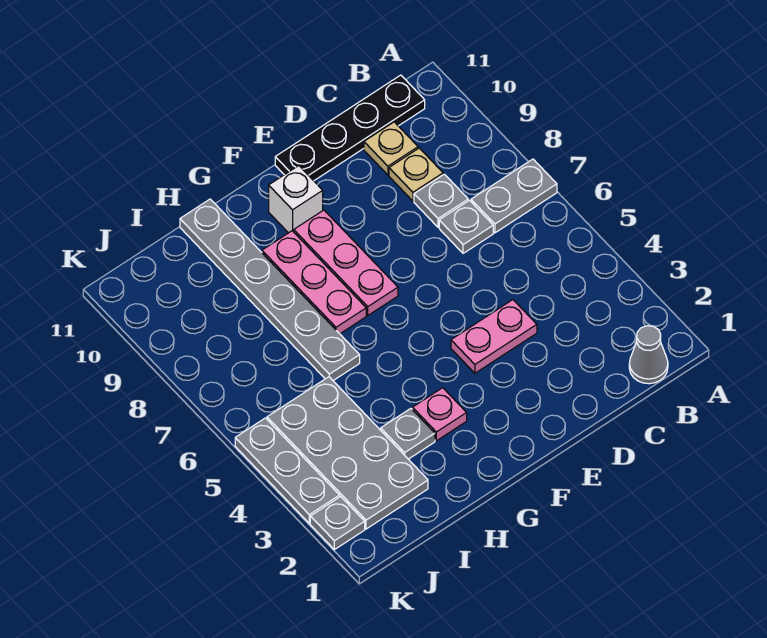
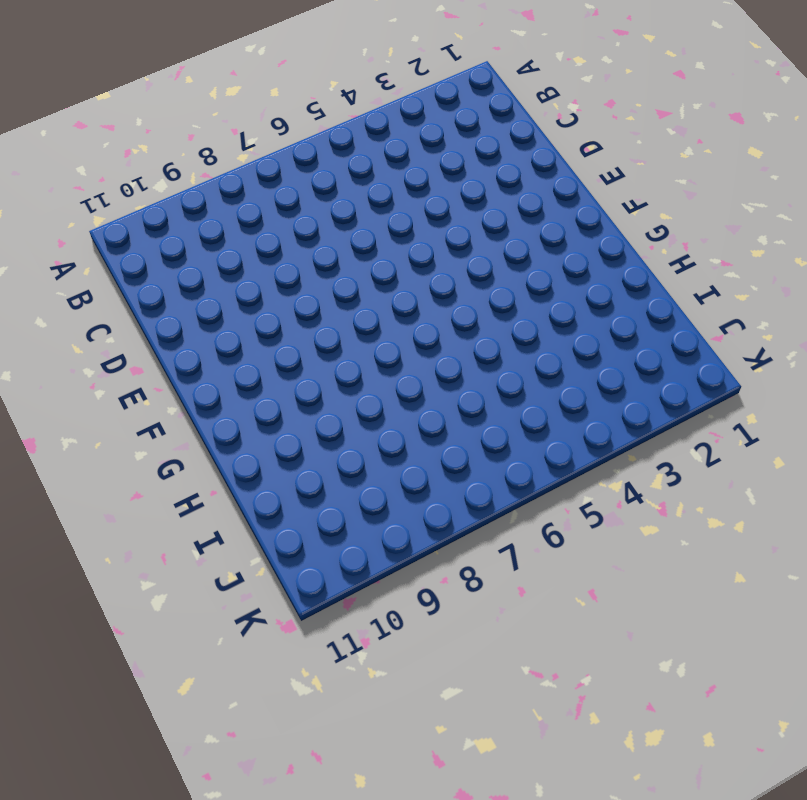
none -> grey plate A7:B7 level 1
none -> grey cone B1 level 1
none -> black plate B11:E11 level 1

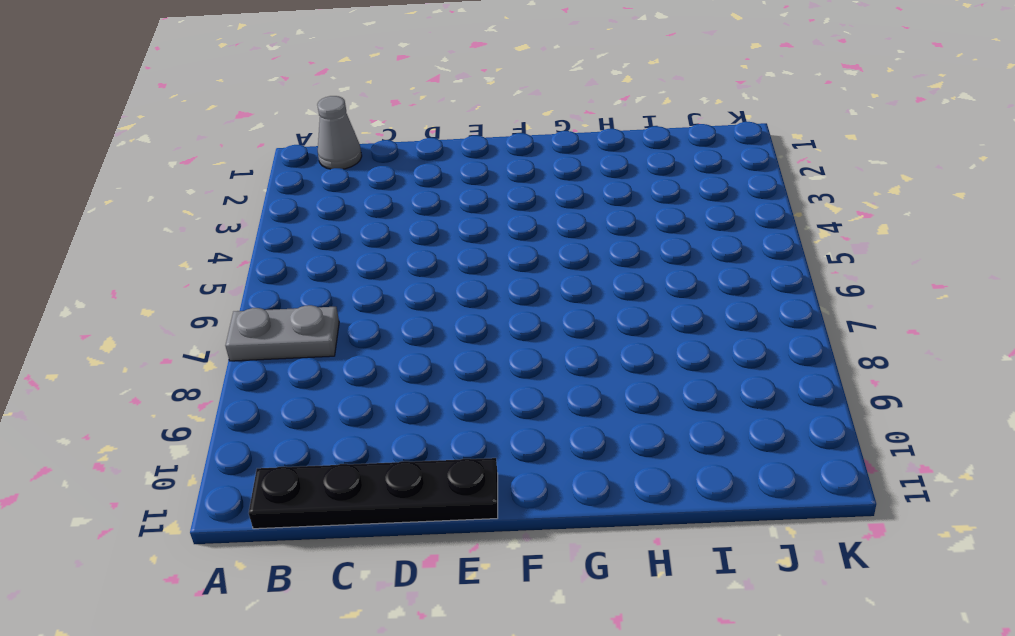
none -> grey plate C7 level 1
none -> grey plate C8 level 1
none -> tan plate C9 level 1

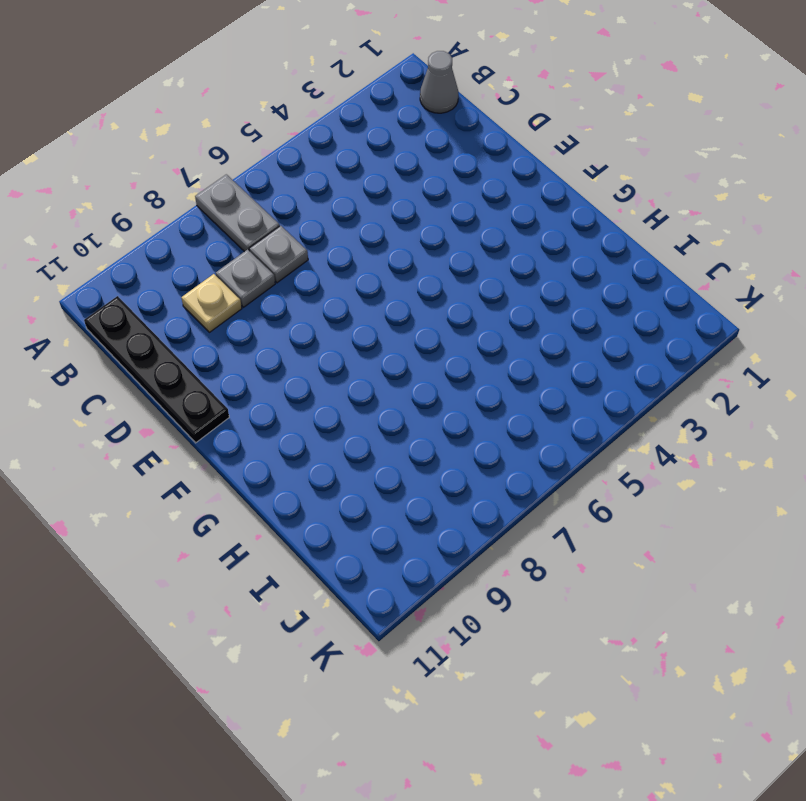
none -> tan plate C10 level 1
none -> pink plate D4:E4 level 1
none -> pink plate F7:F9 level 1

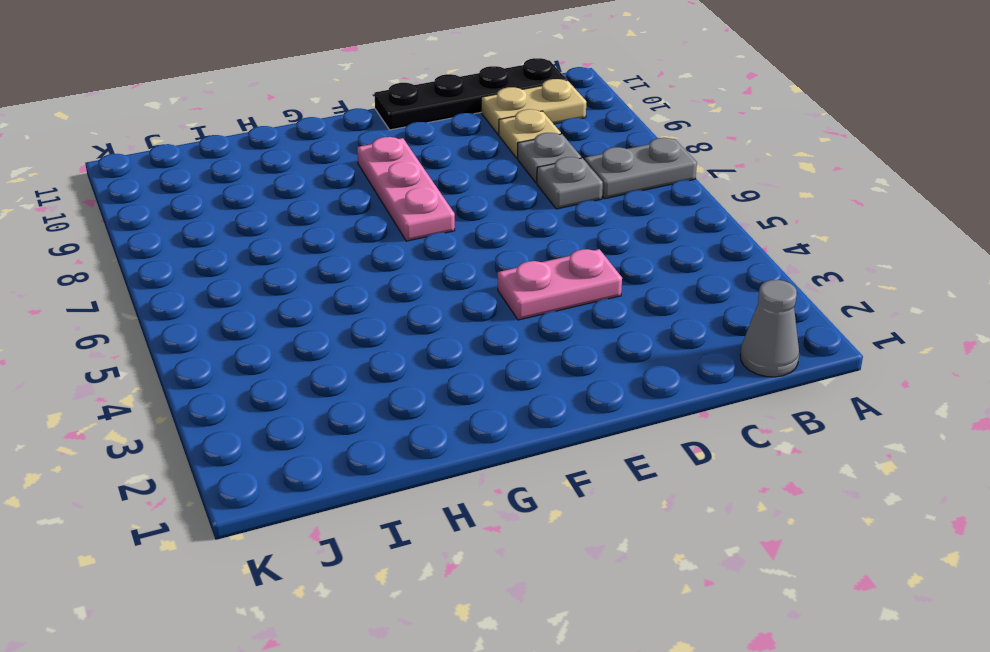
tan plate B10:C10 level 1 -> tan plate C10 level 1
none -> white brick F10 level 1
none -> pink plate G3 level 1
none -> pink plate G7:G9 level 1

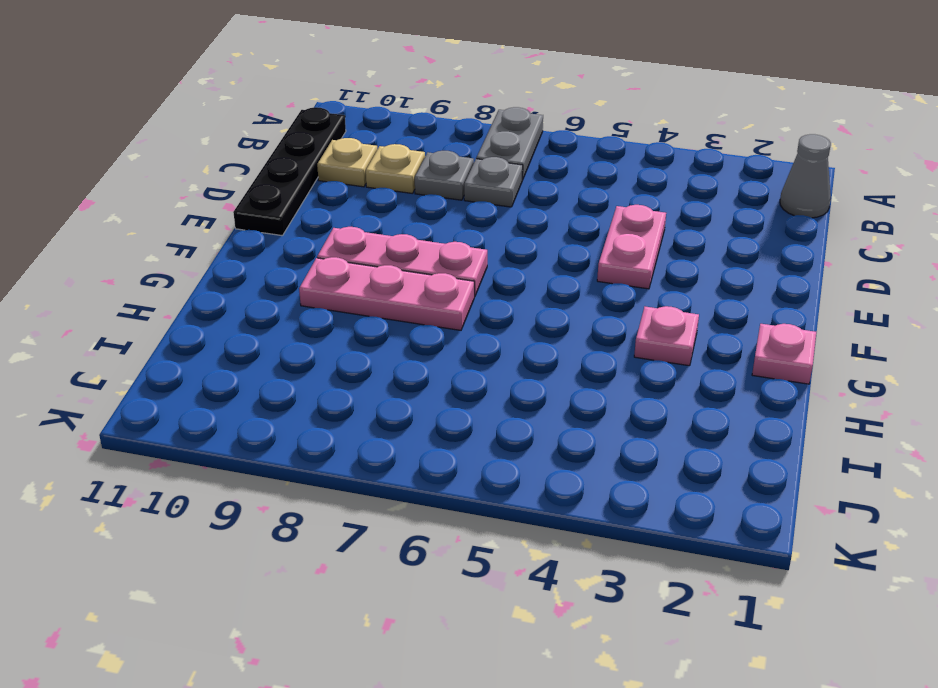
pink plate G1 level 1 -> none
none -> white brick F10 level 1
none -> grey plate H3 level 1
none -> grey plate H6:H11 level 1

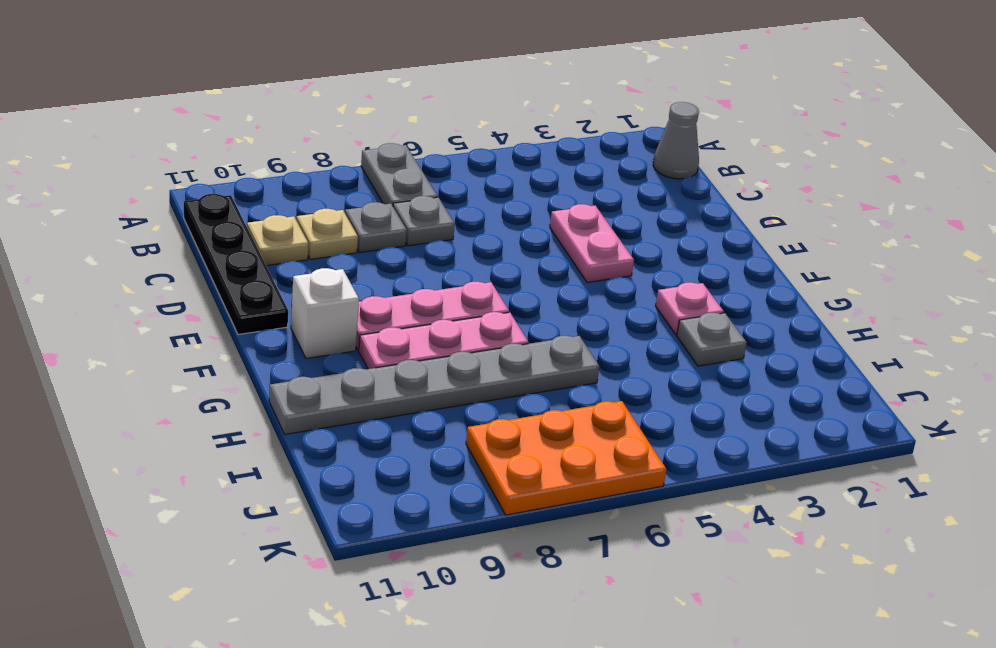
orange plate J6:K8 level 1 -> none
none -> grey plate I2:J5 level 1
none -> grey plate K2 level 1
none -> grey plate K3:K5 level 1

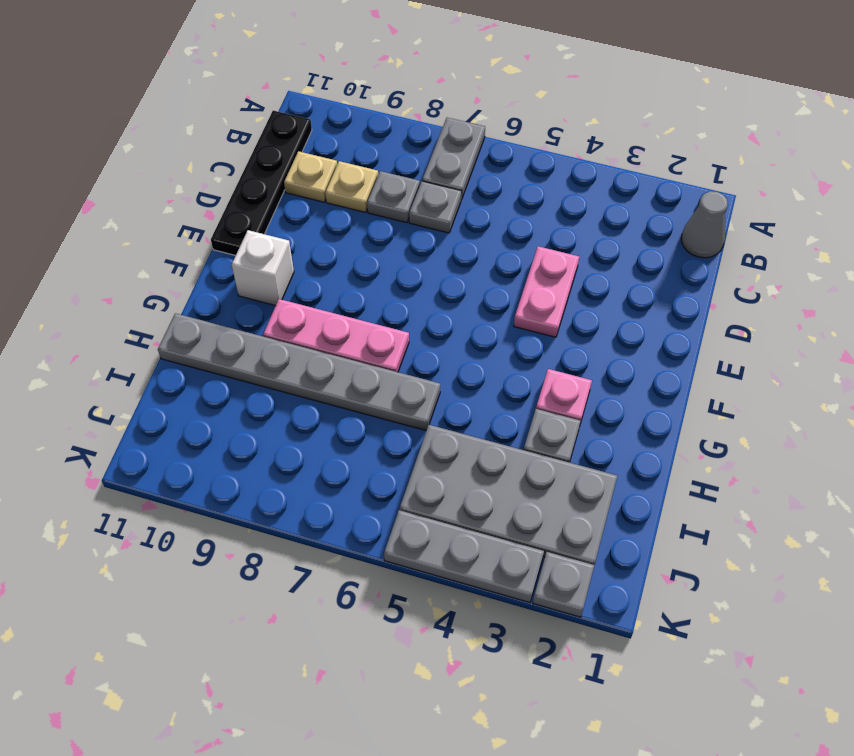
none -> pink plate F7:F9 level 1

